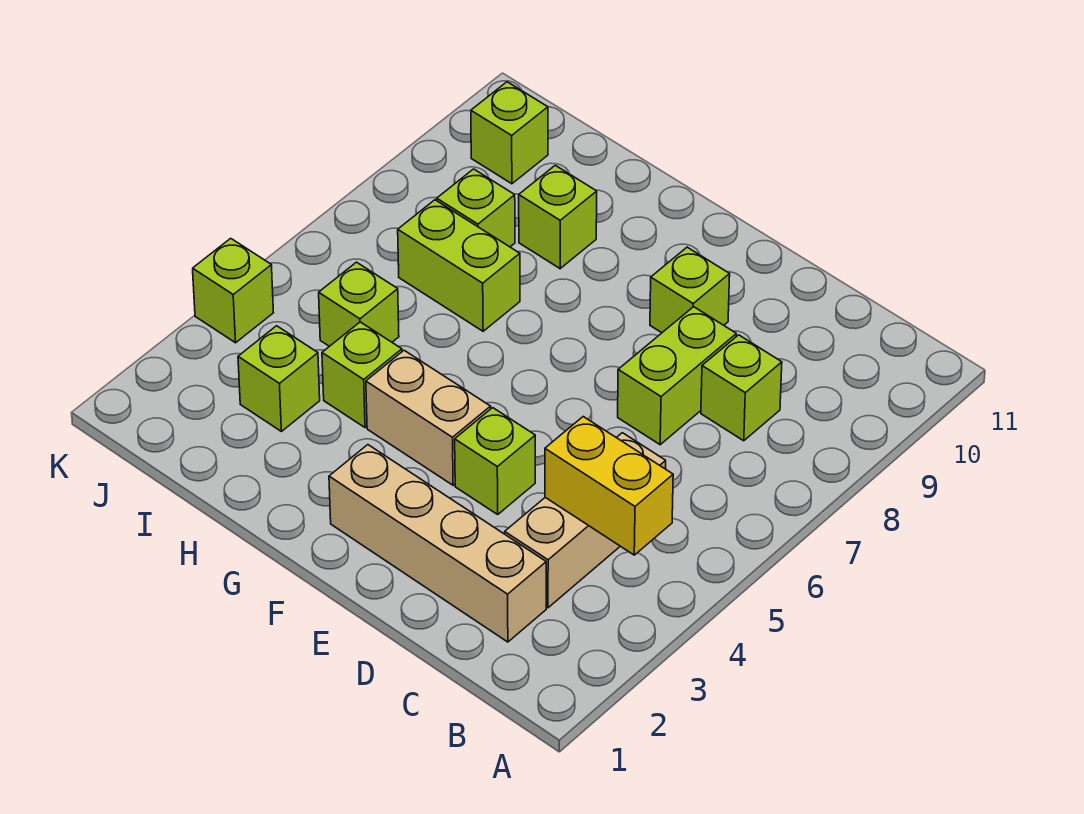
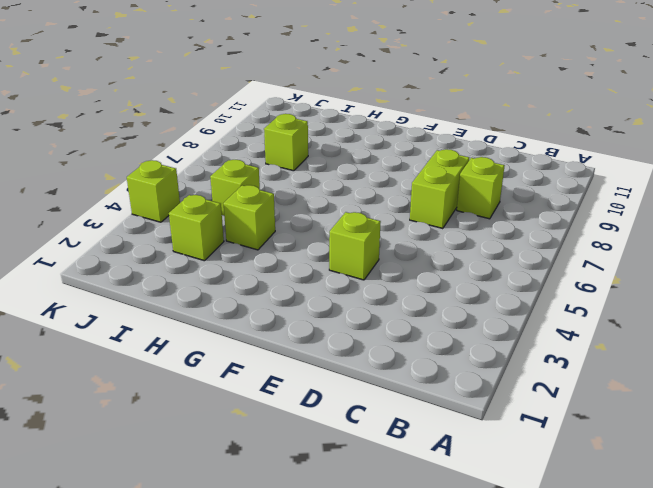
none -> tan brick C2:F2 level 1
none -> tan brick C3:C5 level 1
none -> lime brick E9 level 1

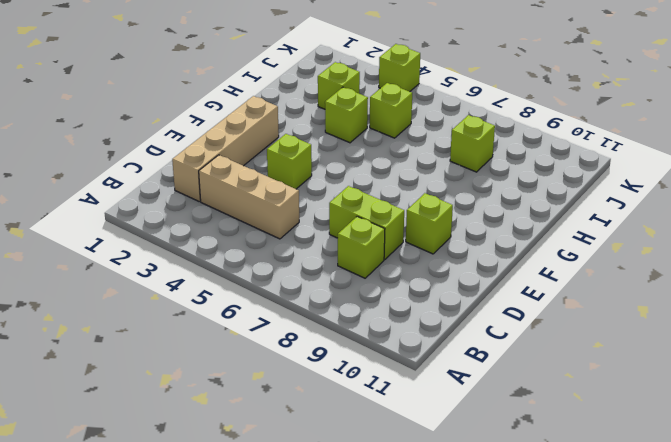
none -> tan brick F4:G4 level 1
none -> lime brick H7:I7 level 1
none -> lime brick H9 level 1

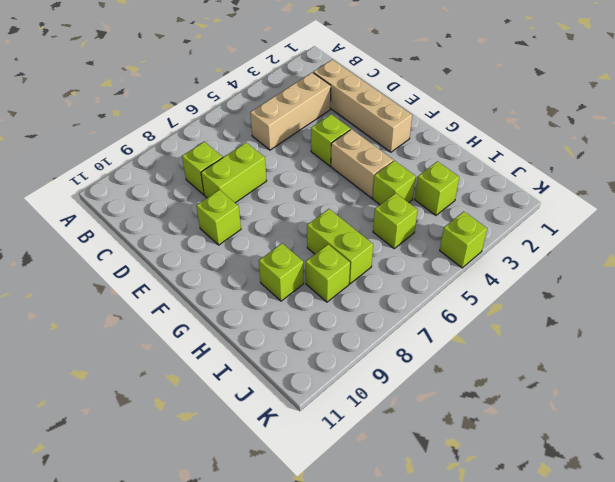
none -> lime brick J10 level 1
none -> yellow brick B4:C4 level 2

